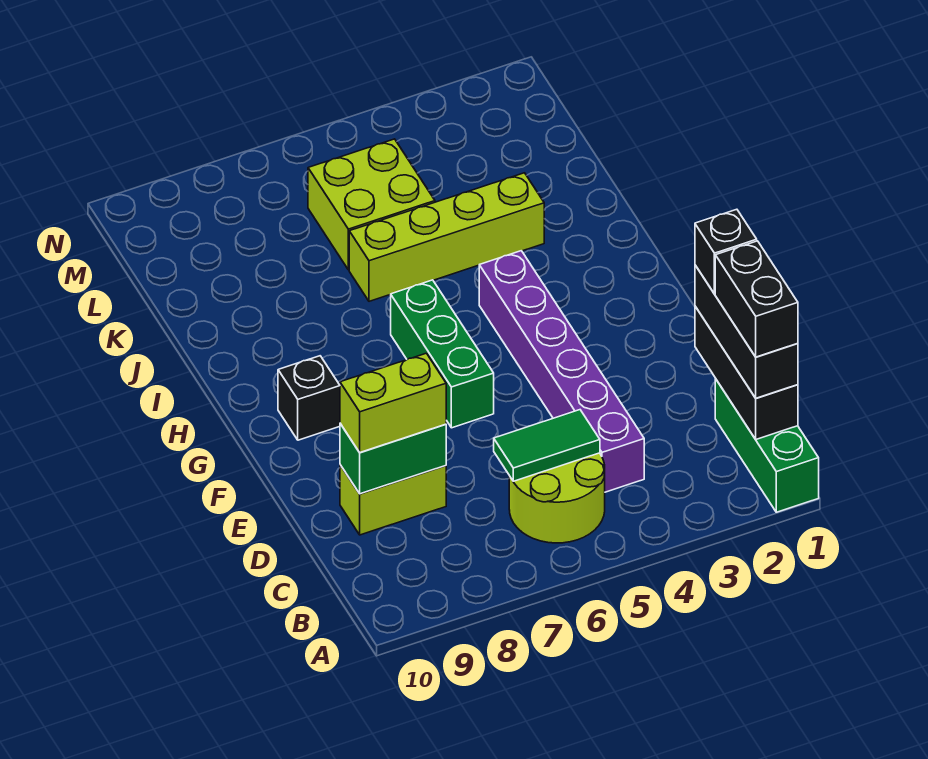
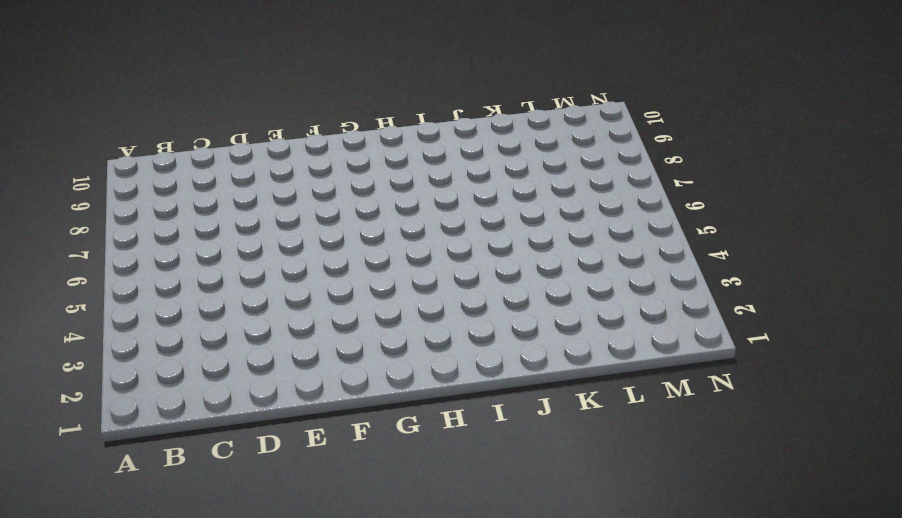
none -> green brick A1:C1 level 1
none -> lime round brick B5:C6 level 1
none -> purple brick C4:H4 level 1

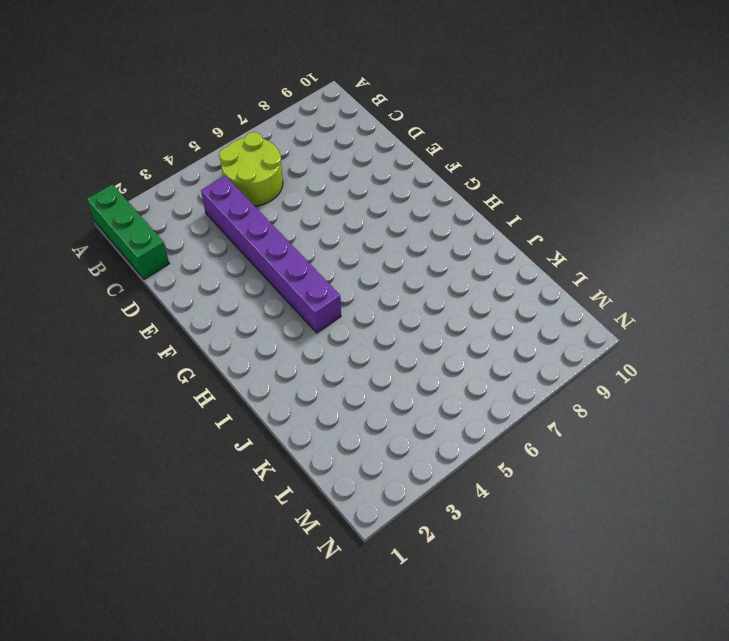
none -> lime brick D8:D9 level 1
none -> green brick F6:H6 level 1
none -> black brick G9 level 1

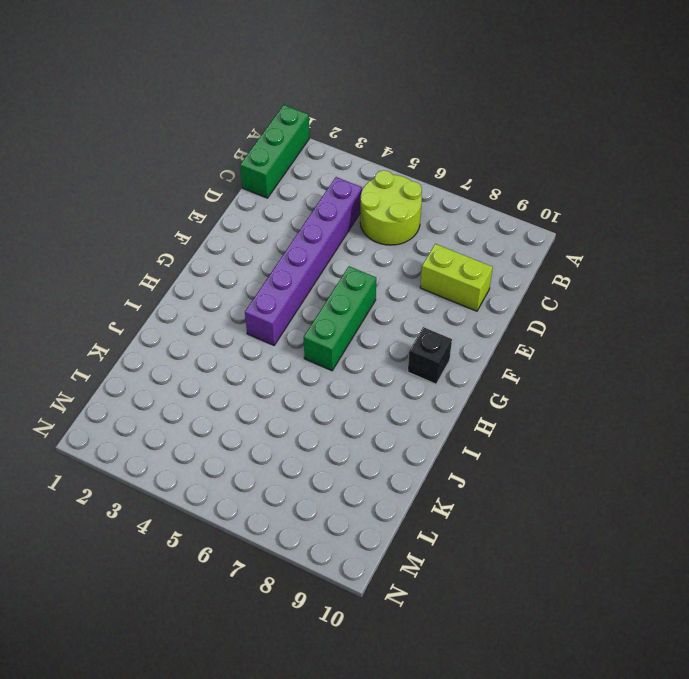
none -> lime brick J3:J6 level 1
none -> lime brick K5:L6 level 1
none -> black brick B1:D1 level 2

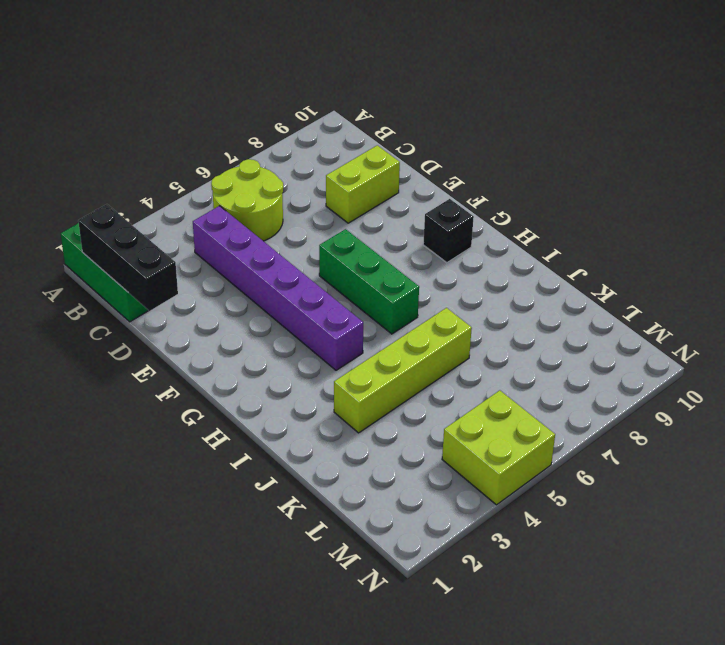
lime brick M4:N5 level 1 -> lime brick K5:L6 level 1
none -> green tile C5:C6 level 2
none -> green brick D8:D9 level 2
none -> black brick B1:D1 level 3

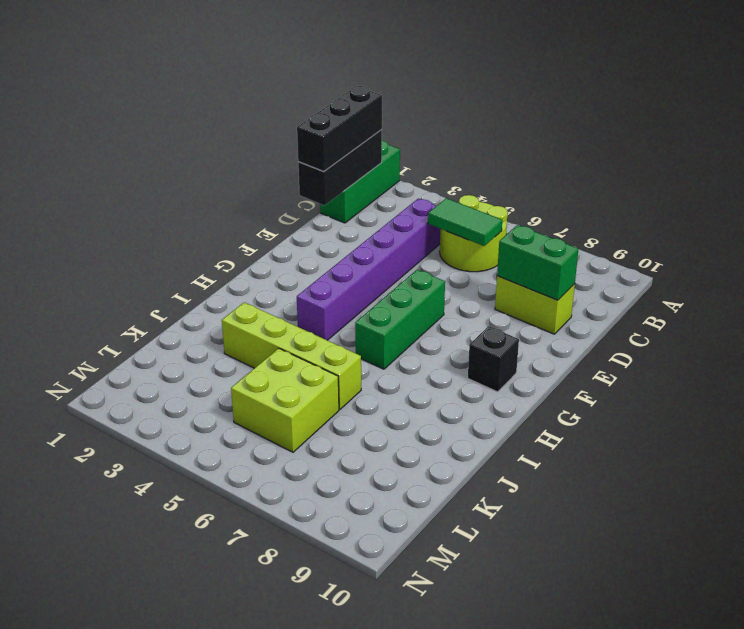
none -> lime brick D8:D9 level 3
none -> black brick B1:C1 level 4
none -> black brick D1 level 4

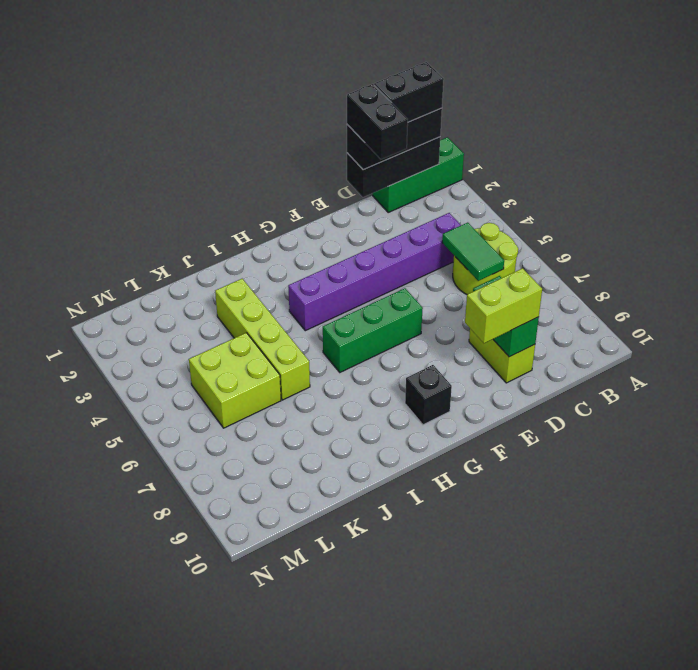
black brick D1:D2 level 4 -> black brick D1 level 4
lime brick D9:E9 level 3 -> lime brick D8:D9 level 3

